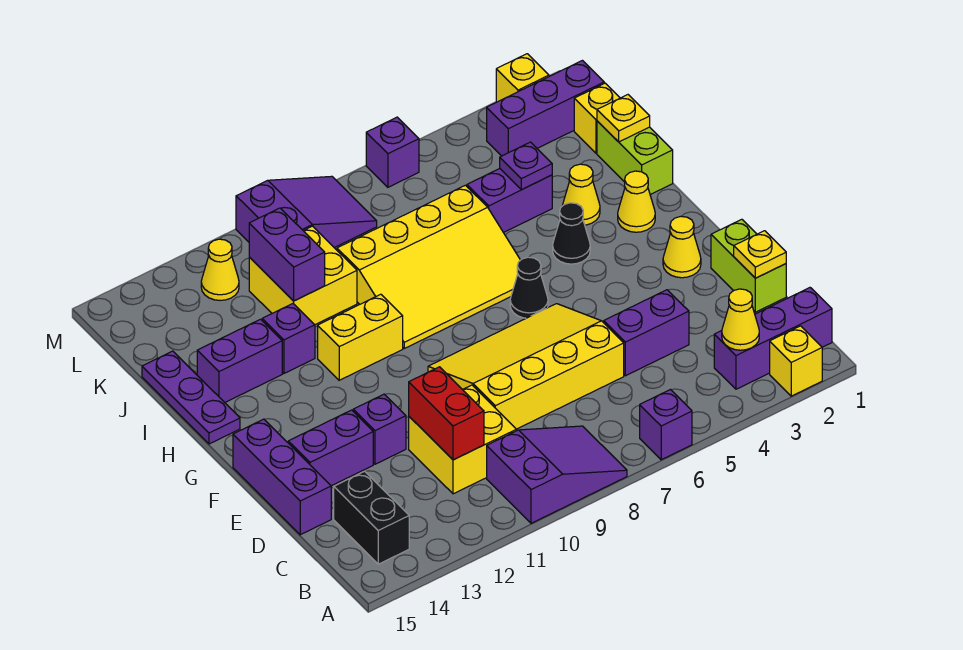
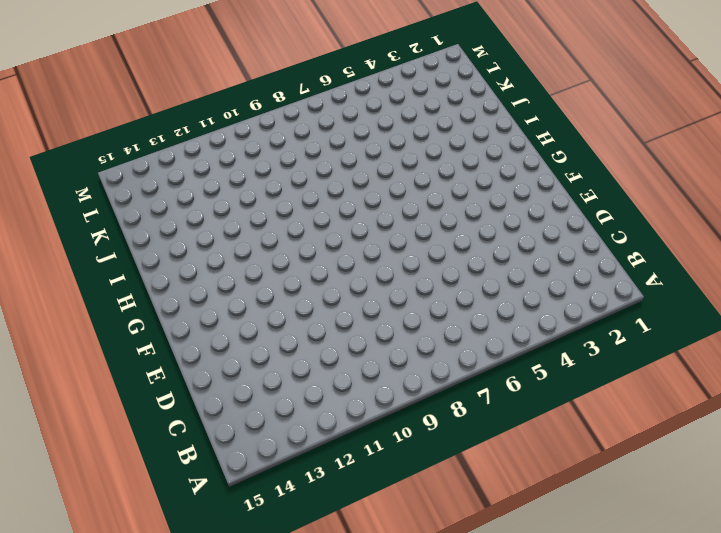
none -> yellow brick A2 level 1
none -> purple brick A6 level 1
none -> purple slope A8:B10 level 1 top 10
none -> purple brick B1:B3 level 1

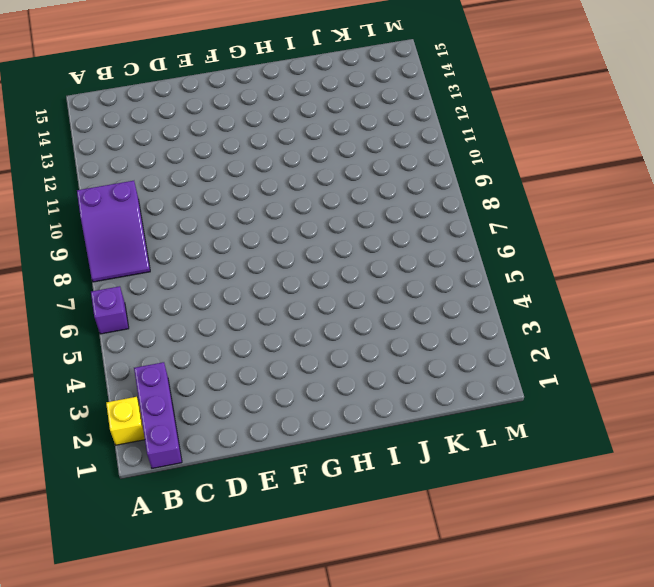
none -> black brick B14:C14 level 1
none -> yellow brick C10:D11 level 1
none -> lime brick D1:E1 level 1
none -> purple brick D4:D5 level 1

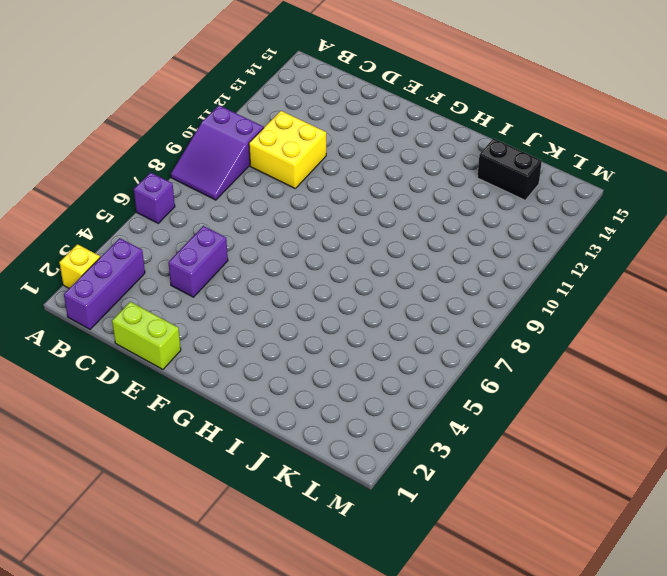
black brick J14:K14 level 1 -> black brick B14:C14 level 1
none -> yellow slope D6:F9 level 1 top D
none -> purple brick D15:F15 level 1
none -> purple brick E12 level 1
none -> purple brick E13:E14 level 1

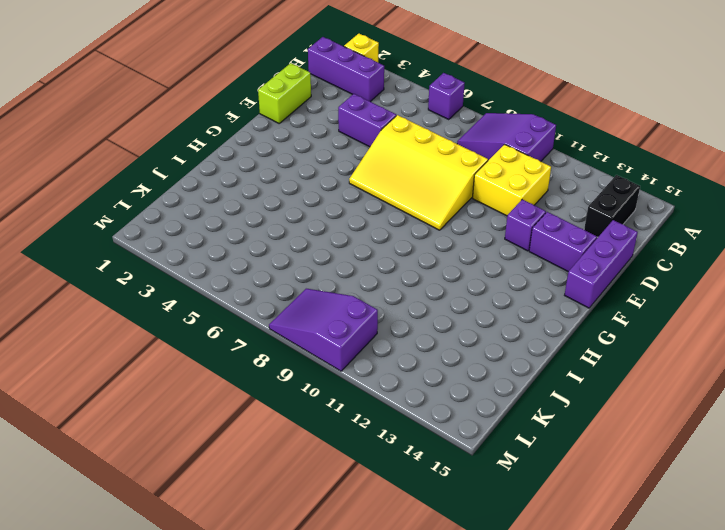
none -> yellow cone F2 level 1
none -> black cone G6 level 1
none -> yellow cone H2 level 1
none -> black cone H4 level 1

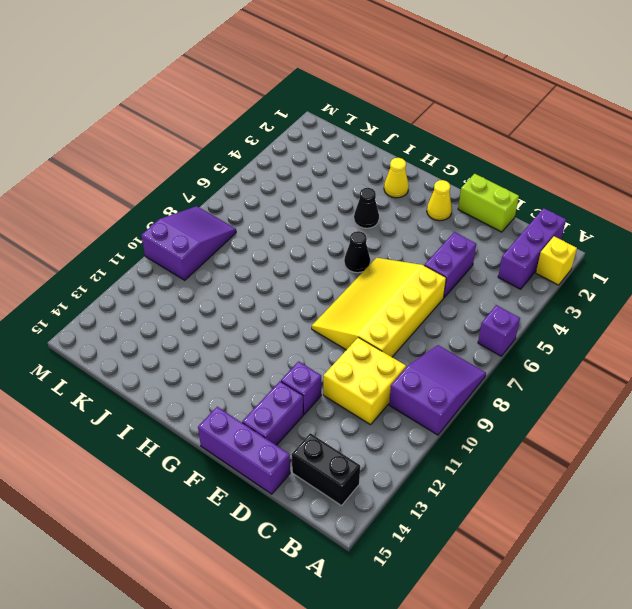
none -> yellow slope H6:J9 level 1 top J
none -> yellow brick H10:H11 level 1
none -> purple plate H15:J15 level 1
none -> lime brick I1:J1 level 1

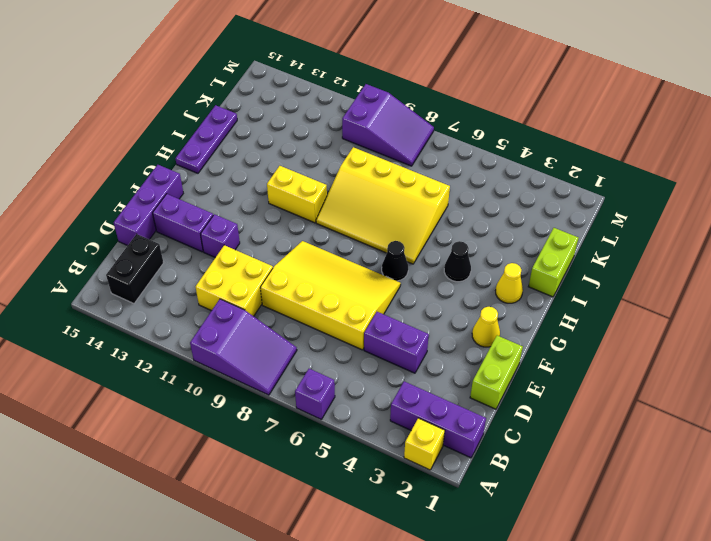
none -> yellow cone I3 level 1
none -> purple brick I12 level 1
none -> purple brick I13:I14 level 1
none -> purple brick J4:J5 level 1

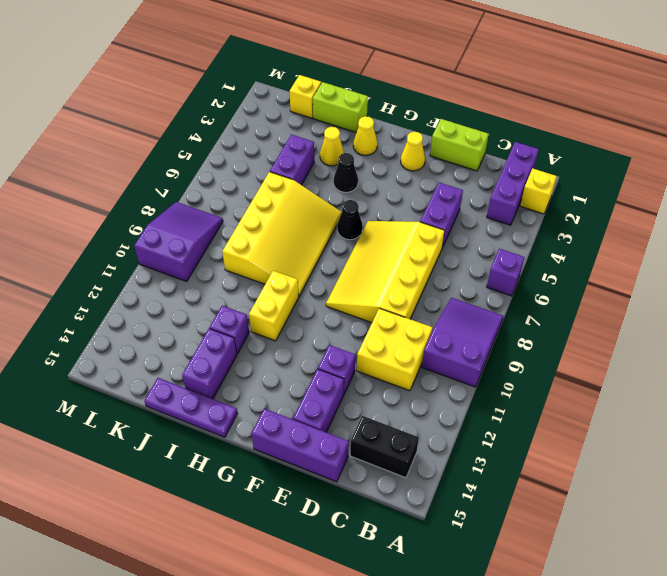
none -> yellow brick J10:K11 level 1
none -> purple brick L1:L3 level 1
none -> yellow cone L12 level 1
none -> yellow brick M2 level 1

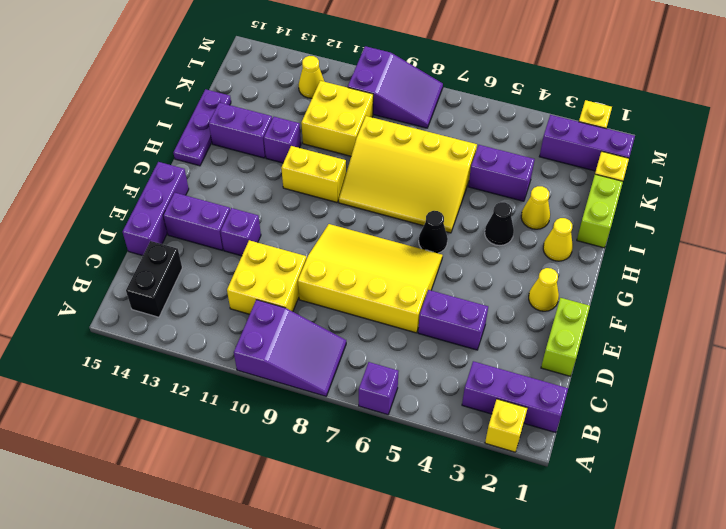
none -> purple brick M6 level 1
none -> yellow cone B3 level 2
none -> red brick C11:D11 level 2
none -> yellow plate D1 level 2

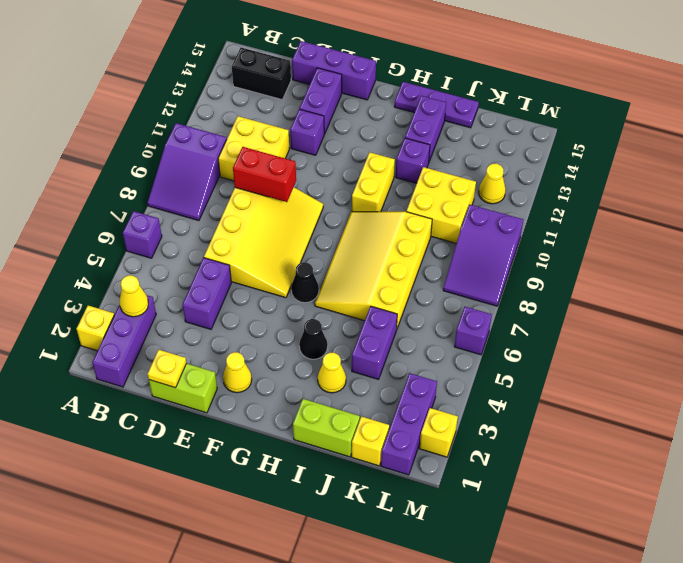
red brick D9:E9 level 2 -> red brick C11:D11 level 2
none -> yellow cone H2 level 1
none -> yellow plate J1 level 2
none -> purple plate J4 level 2
none -> purple brick J11:K11 level 2

